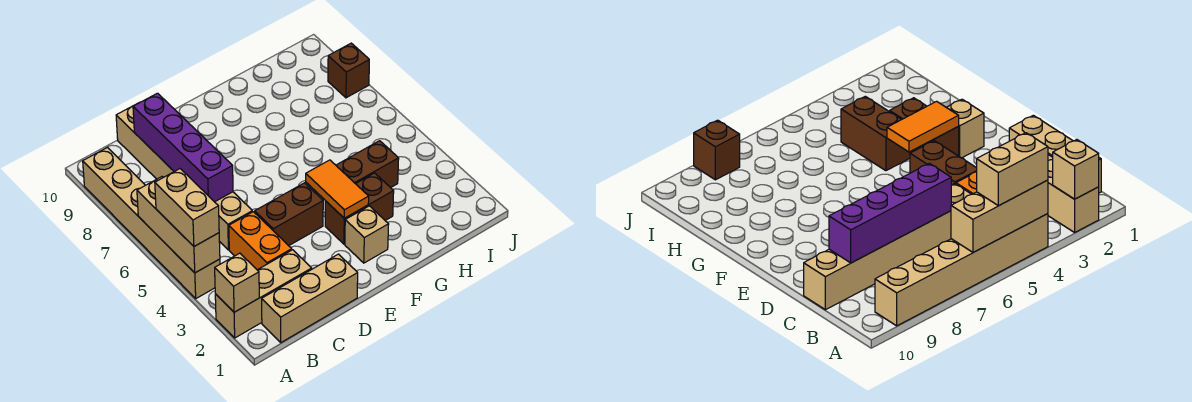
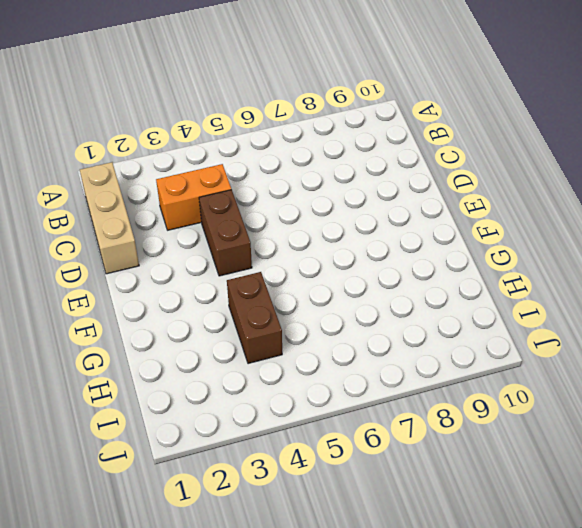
none -> tan brick A2:C2 level 1
none -> tan brick A4:A9 level 1
none -> tan brick C5:C10 level 1

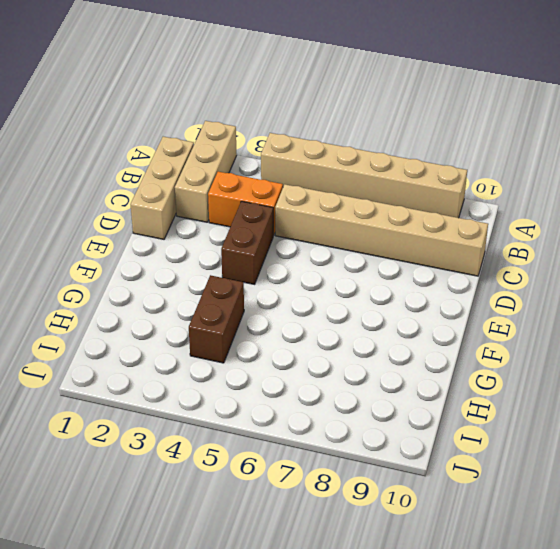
none -> tan brick F2 level 1
none -> brown brick F3:G3 level 1
none -> brown brick J8 level 1

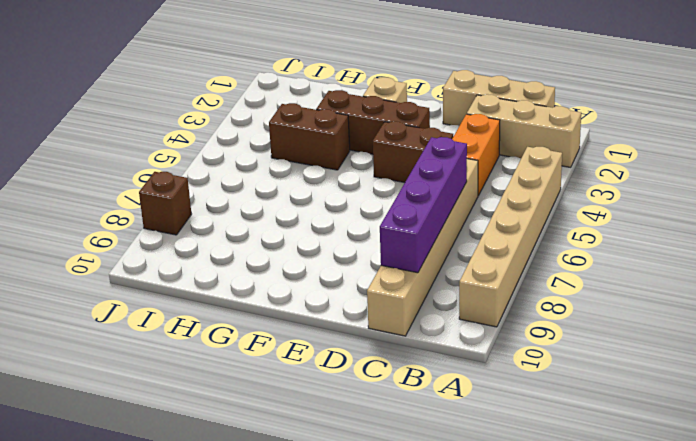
brown brick E3:G3 level 1 -> brown brick F3:G3 level 1
none -> tan brick A2 level 2
none -> tan brick A4:A6 level 2
none -> orange tile F3:F4 level 2

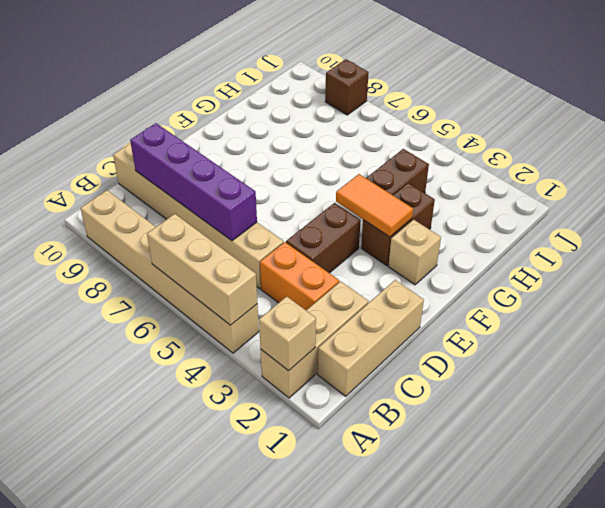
none -> tan brick A4:A5 level 3

